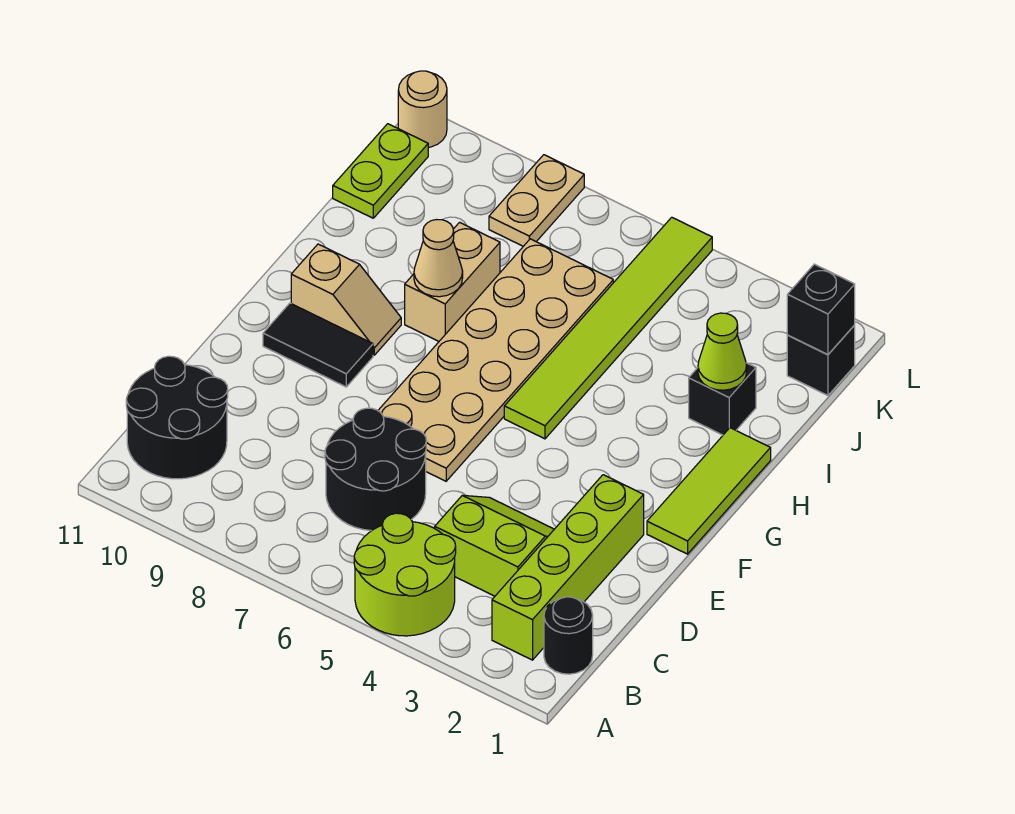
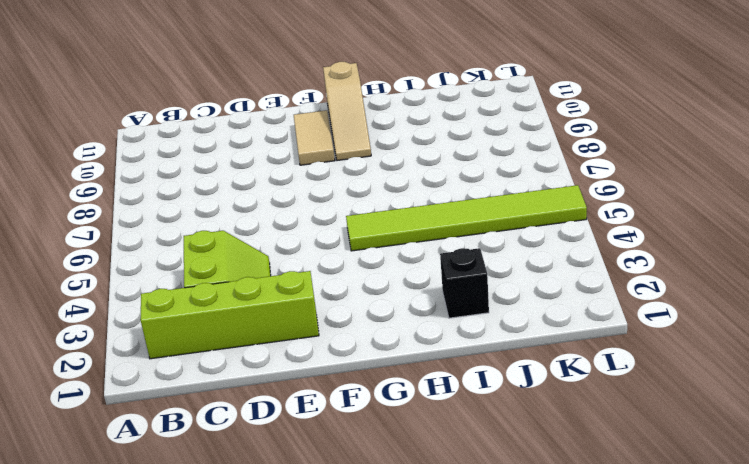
tan tile F9:F10 level 1 -> black tile F9:F10 level 1
tan slope G9:G11 level 1 top 11 -> tan slope G9:G10 level 1 top 10
none -> lime round brick A4:B5 level 1
none -> black round brick B1 level 1
none -> black round brick B10:C11 level 1

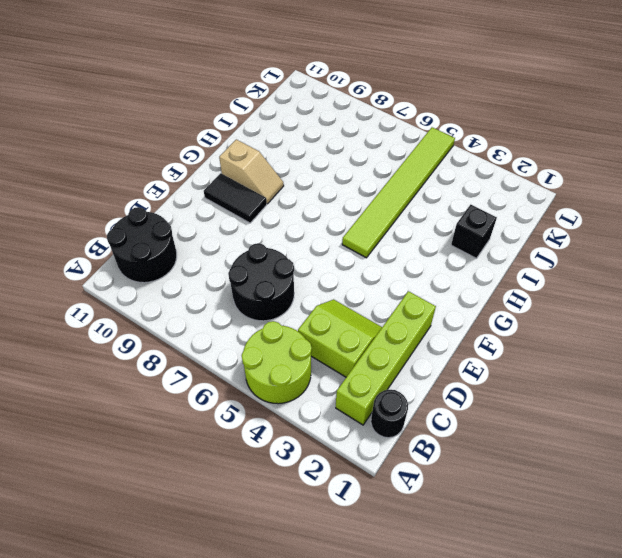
none -> tan plate E6:J7 level 1
none -> lime tile F1:H1 level 1
none -> tan brick H8:I8 level 1

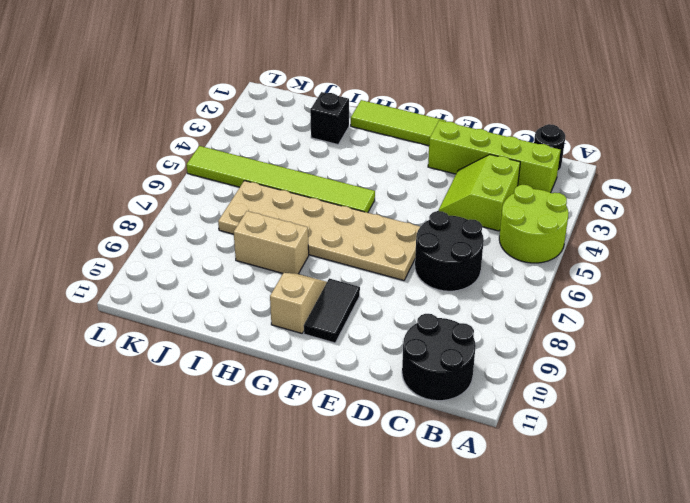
none -> lime plate J11:K11 level 1
none -> black brick K1 level 1
none -> tan plate K8:L8 level 1

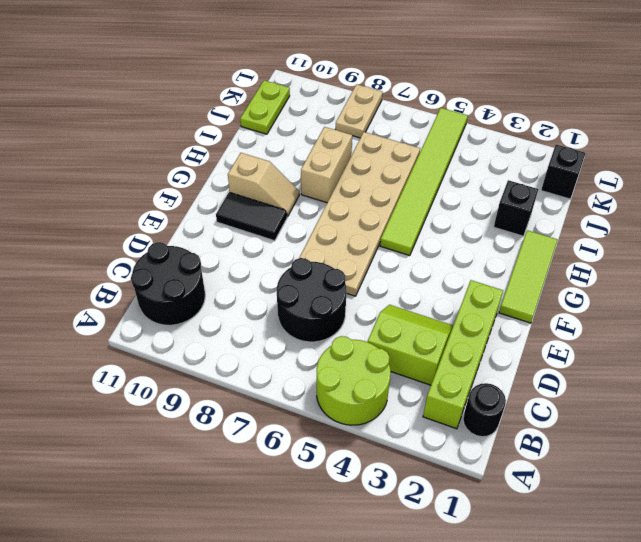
none -> tan round brick L11 level 1
none -> tan cone H8 level 2
none -> lime cone I2 level 2

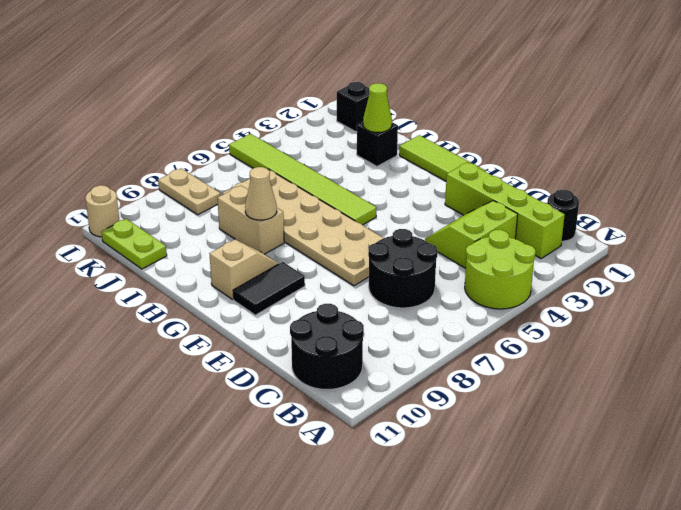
none -> black brick K1 level 2

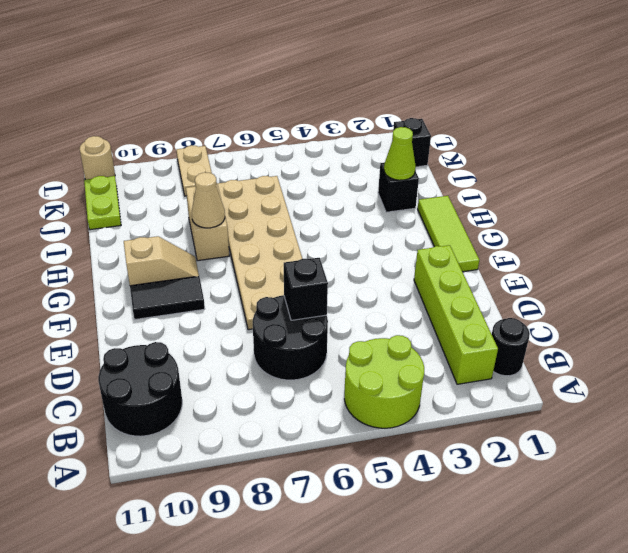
black brick D6 level 2 -> black brick K1 level 2
none -> lime slope C3:D4 level 1 top C
none -> lime tile G5:L5 level 1

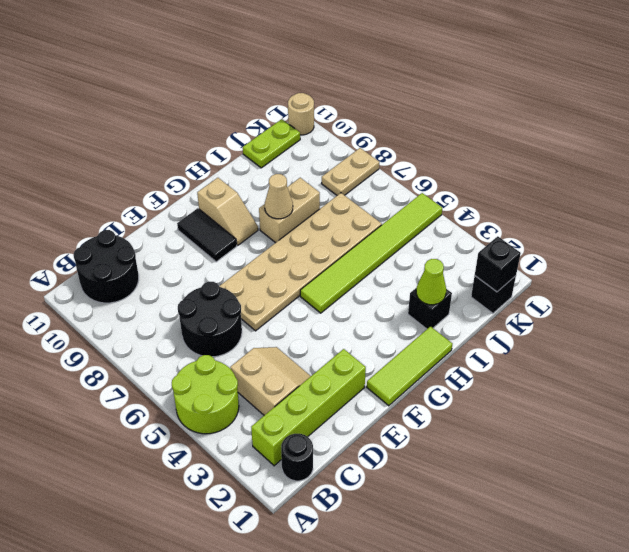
tan slope C3:D4 level 1 top C -> lime slope C3:D4 level 1 top C

